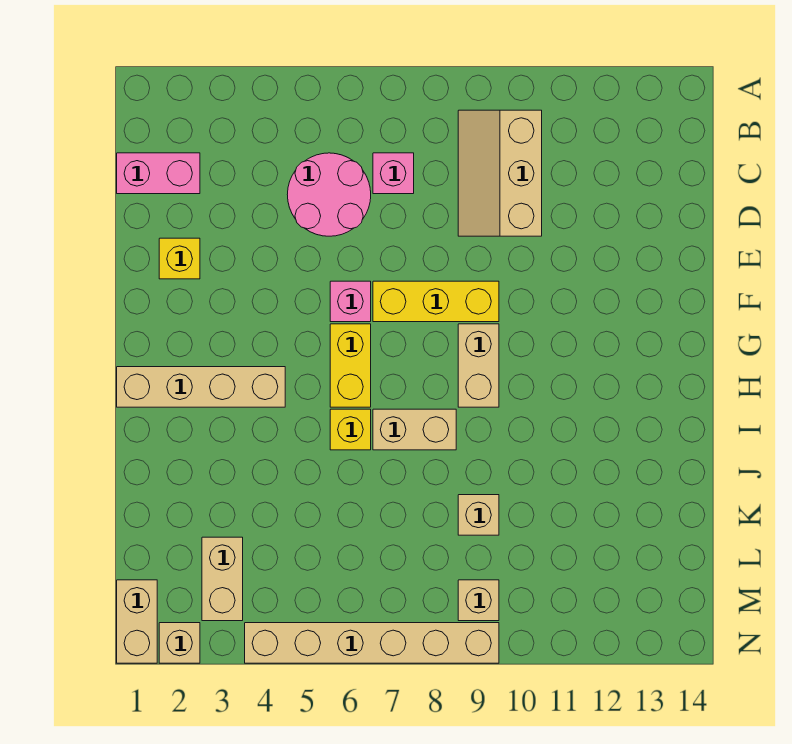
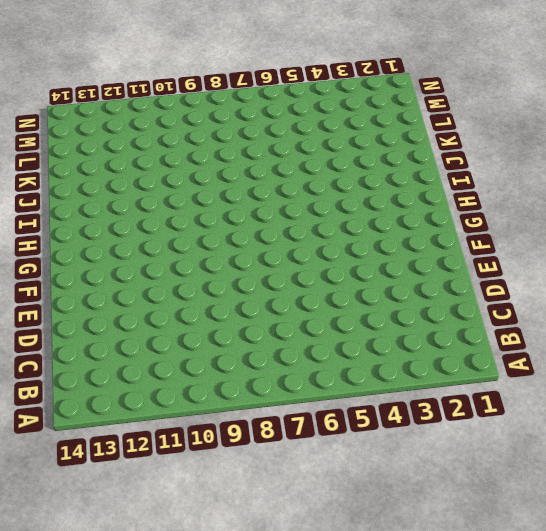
none -> tan slope B9:D10 level 1 top 10
none -> pink brick C1:C2 level 1
none -> pink round brick C5:D6 level 1

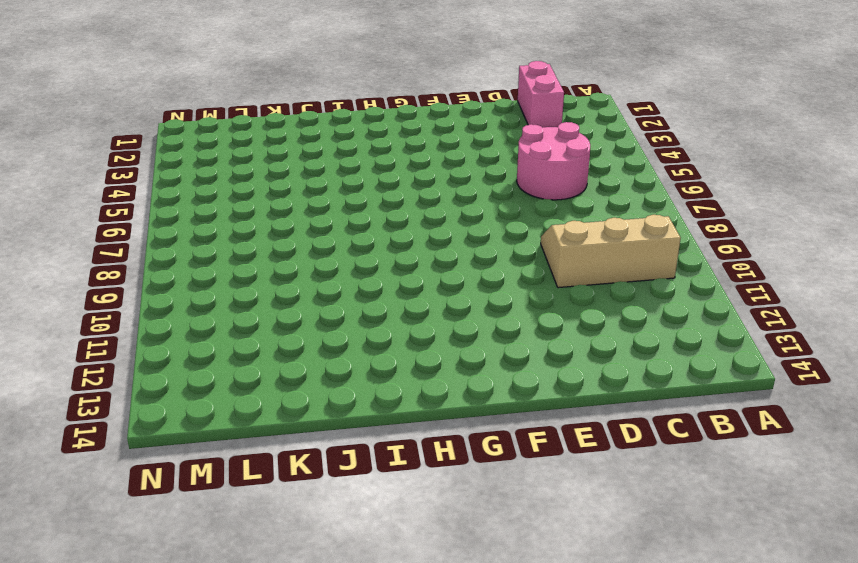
none -> pink brick C7 level 1
none -> yellow brick E2 level 1
none -> pink brick F6 level 1

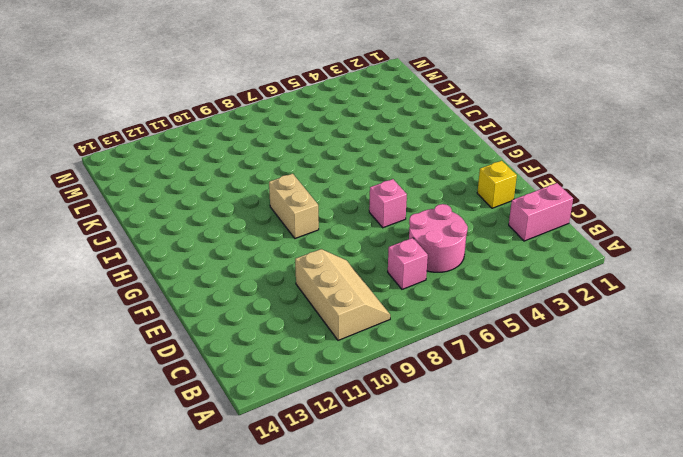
none -> yellow brick F7:F9 level 1
none -> yellow brick G6:H6 level 1
none -> tan brick H1:H4 level 1

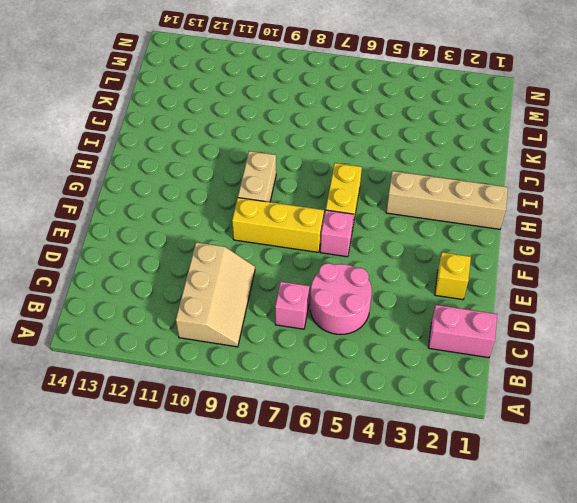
none -> yellow brick I6 level 1
none -> tan brick I7:I8 level 1
none -> tan brick K9 level 1

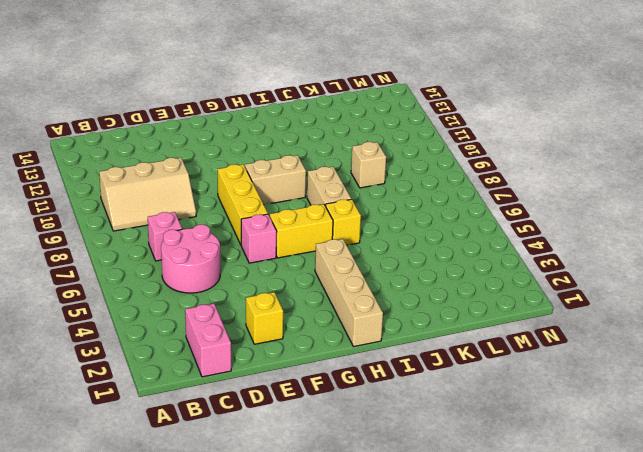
none -> tan brick L3:M3 level 1
none -> tan brick M1:N1 level 1
none -> tan brick M9 level 1

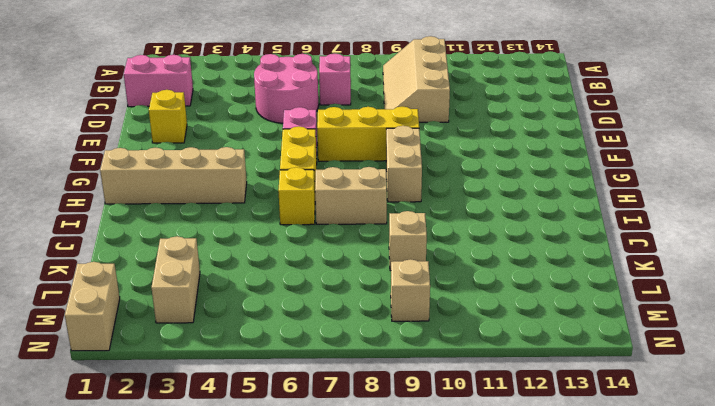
none -> tan brick N2 level 1
none -> tan brick N4:N9 level 1

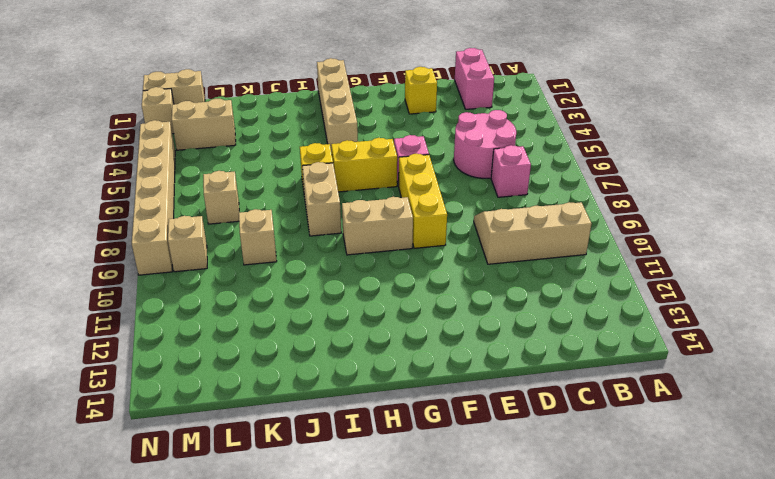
tan brick L7 level 1 -> none

